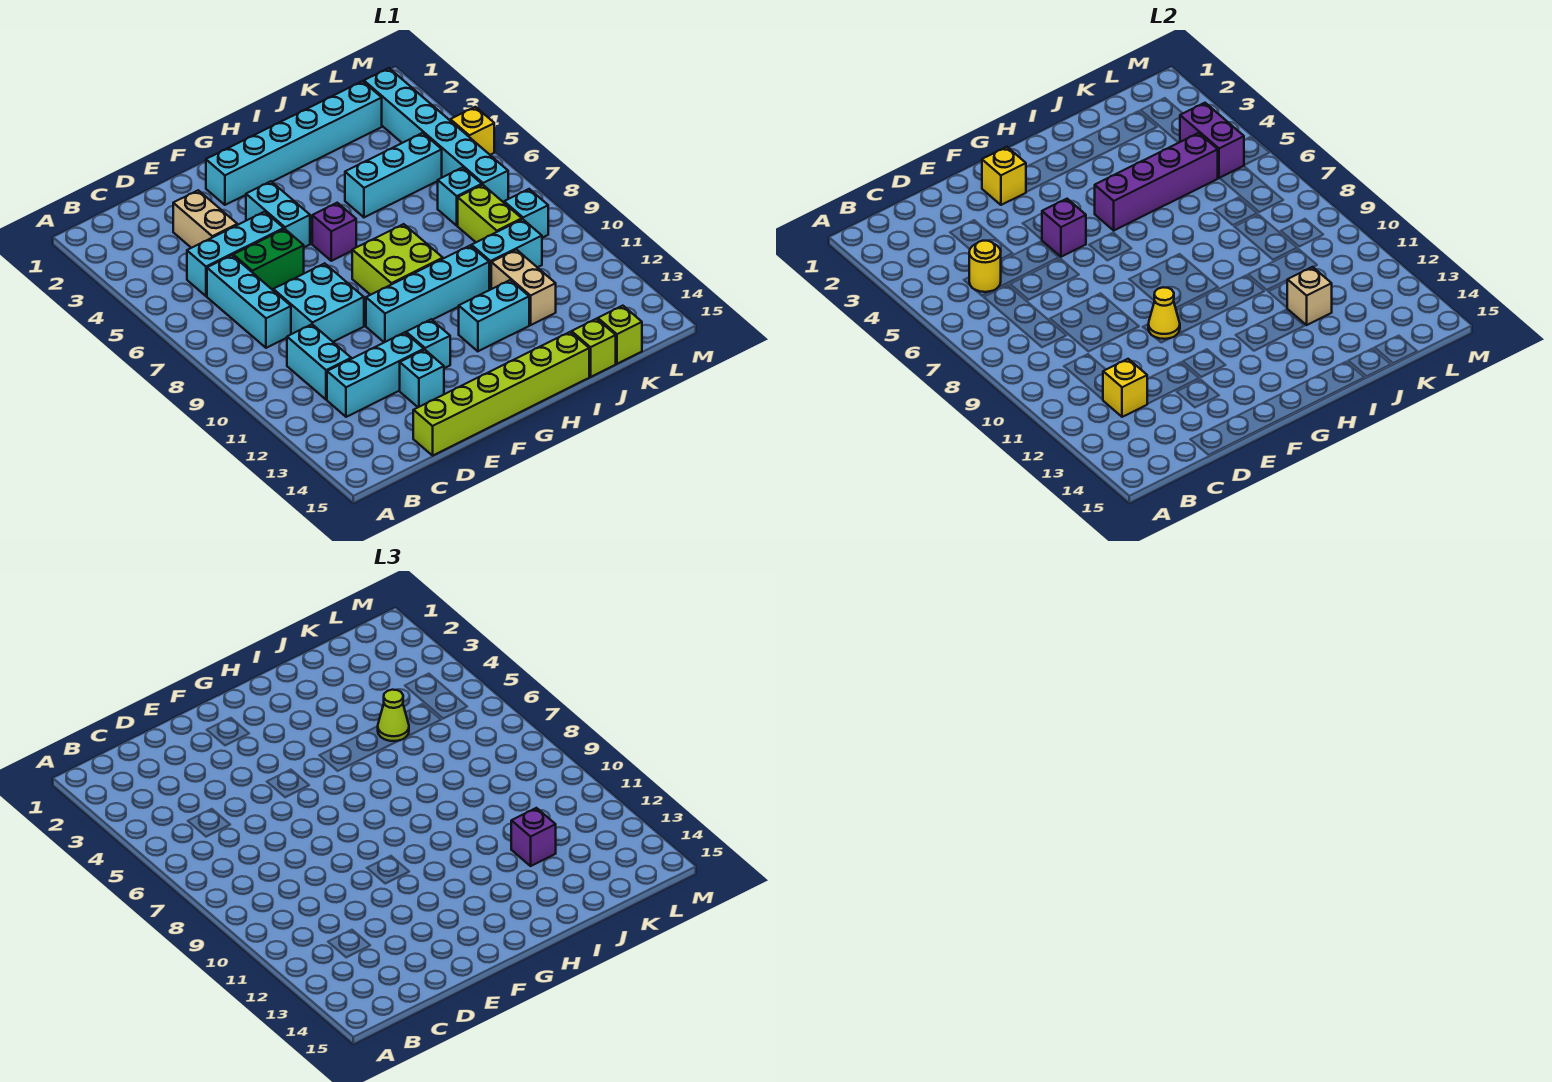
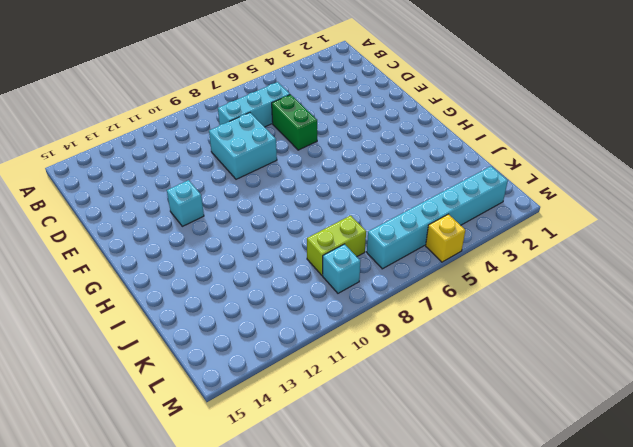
none -> cyan brick C5:E5 level 1
none -> cyan brick C10:C11 level 1
none -> cyan brick C12:E12 level 1
none -> tan brick D3:D4 level 1

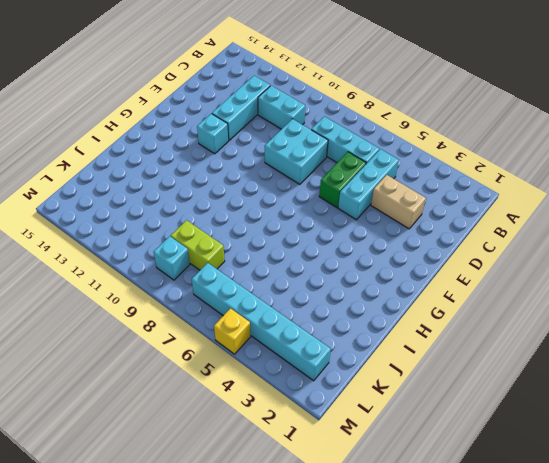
none -> lime brick D15:I15 level 1
none -> cyan brick E13 level 1
none -> cyan brick F2:K2 level 1
none -> cyan brick F4:F5 level 1

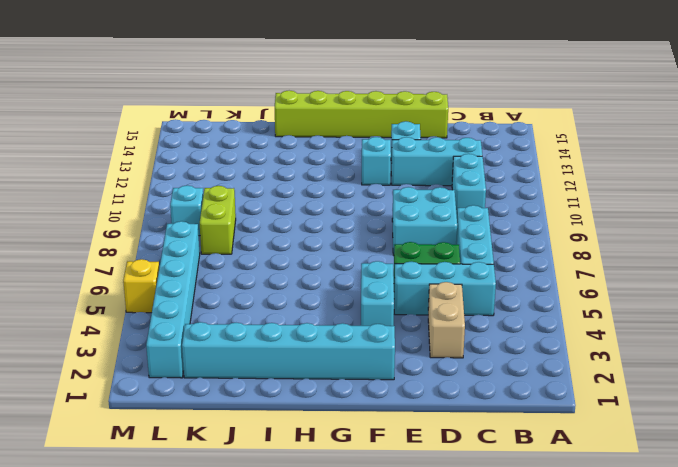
none -> cyan brick F10:I10 level 1
none -> purple brick G6 level 1
none -> lime brick G8:H9 level 1
none -> cyan brick H12:I12 level 1

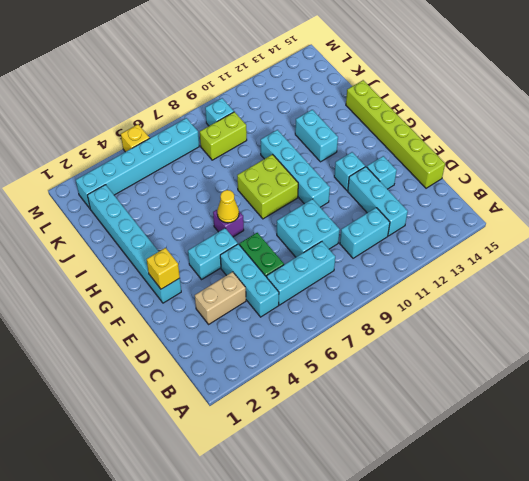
yellow cone G6 level 2 -> yellow cone F10 level 2
none -> cyan brick I5:K5 level 1
none -> cyan brick J10:K10 level 1
none -> tan brick J11:J12 level 1
none -> lime brick J15 level 1

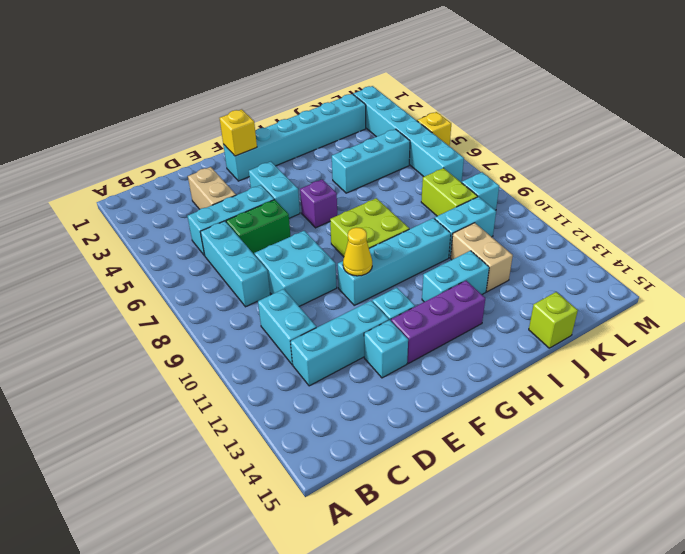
purple brick F13:H13 level 1 -> none
none -> lime brick D15:I15 level 1
none -> cyan brick K7 level 1
none -> lime brick K15 level 1
none -> yellow round brick C5 level 2

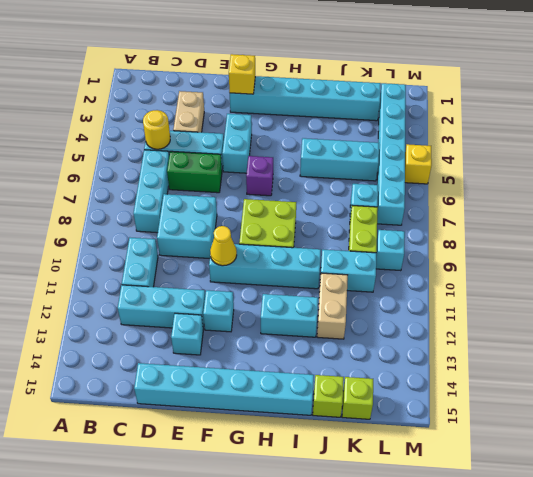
cyan brick D15:I15 level 1 -> lime brick D15:I15 level 1
none -> yellow brick C12 level 2
none -> purple brick F5 level 2
none -> purple brick H5:K5 level 2
none -> tan brick J12 level 2

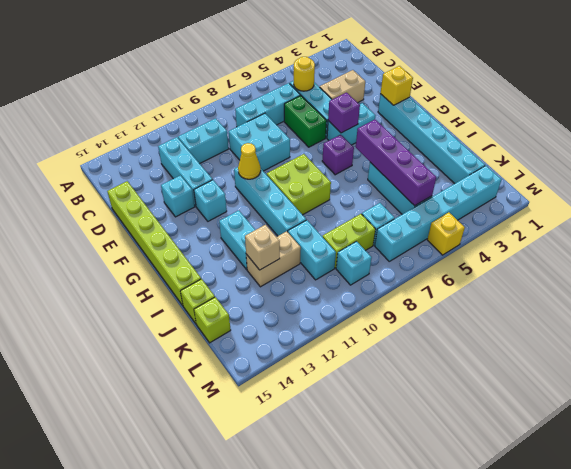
none -> yellow brick C12 level 2
none -> purple brick L4:L5 level 2
none -> lime cone J5 level 3
none -> purple brick J12 level 3

